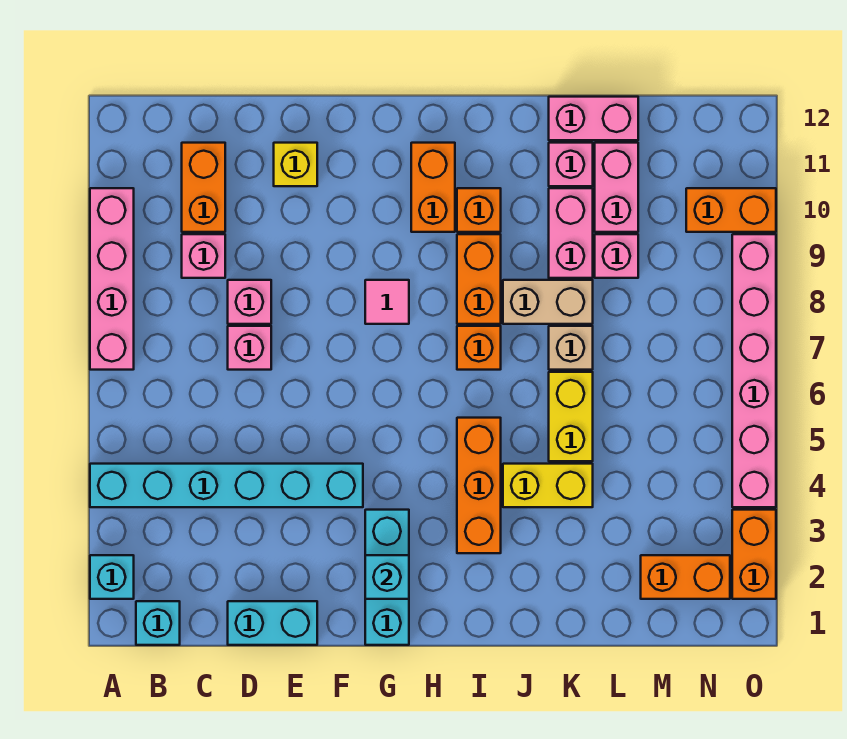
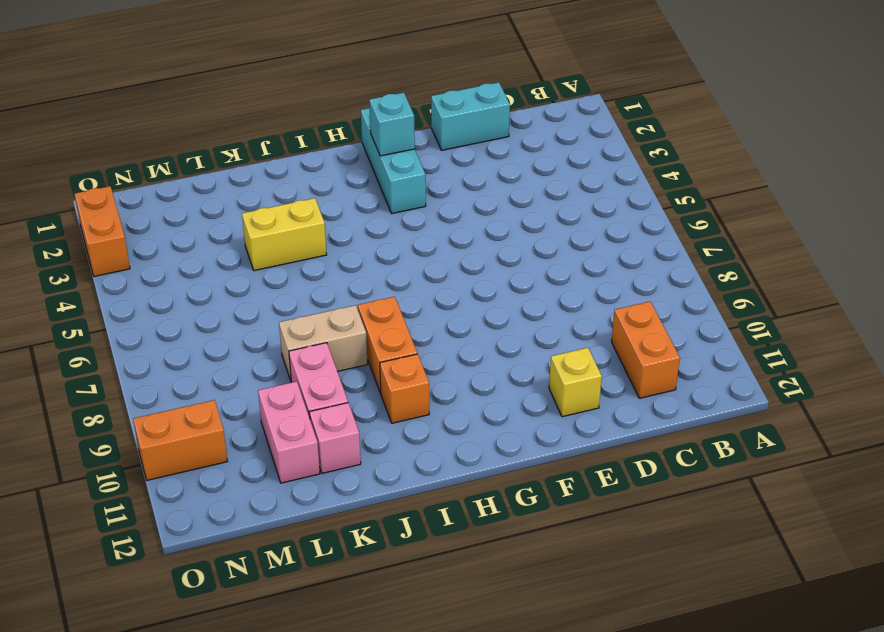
none -> cyan brick A2 level 1
none -> cyan brick A4:F4 level 1
none -> pink brick A7:A10 level 1
none -> cyan brick B1 level 1

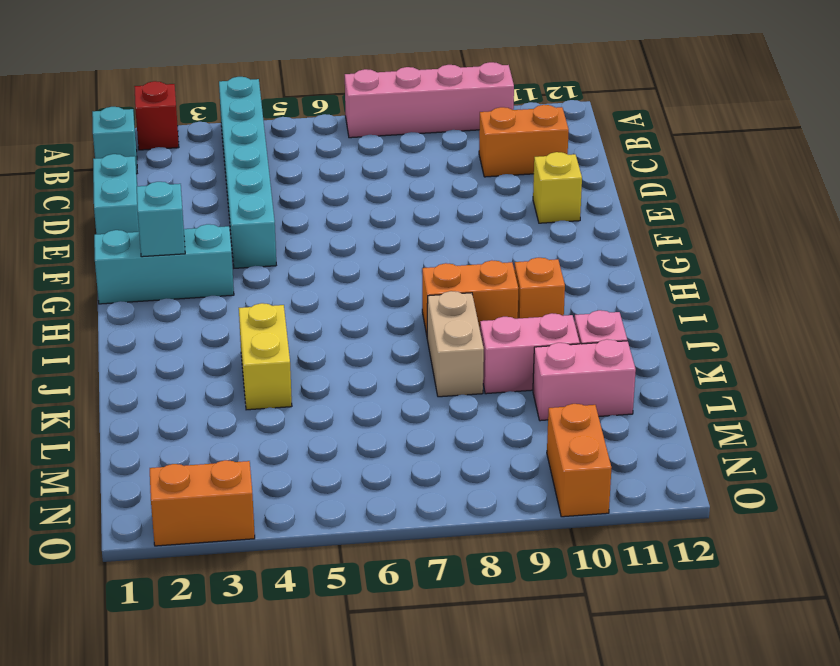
red brick A2 level 1 -> cyan brick A2 level 1
none -> pink brick C9 level 1
none -> pink brick D7 level 1
none -> pink brick D8 level 1
none -> pink tile G8 level 1

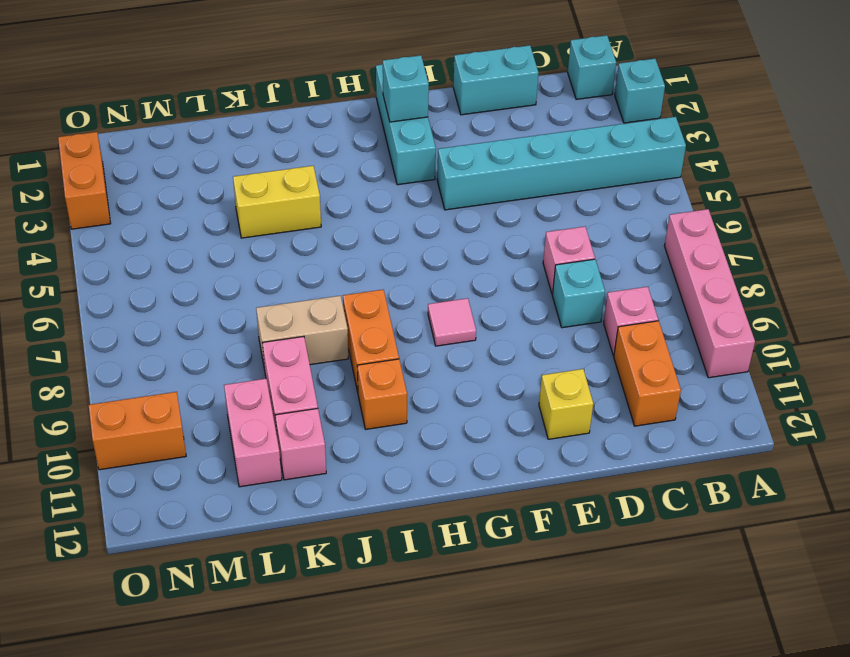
cyan brick D8 level 1 -> pink brick D8 level 1
none -> orange brick H10:H11 level 1
none -> orange brick I3:I5 level 1
none -> orange brick I7 level 1
none -> yellow brick K5:K6 level 1

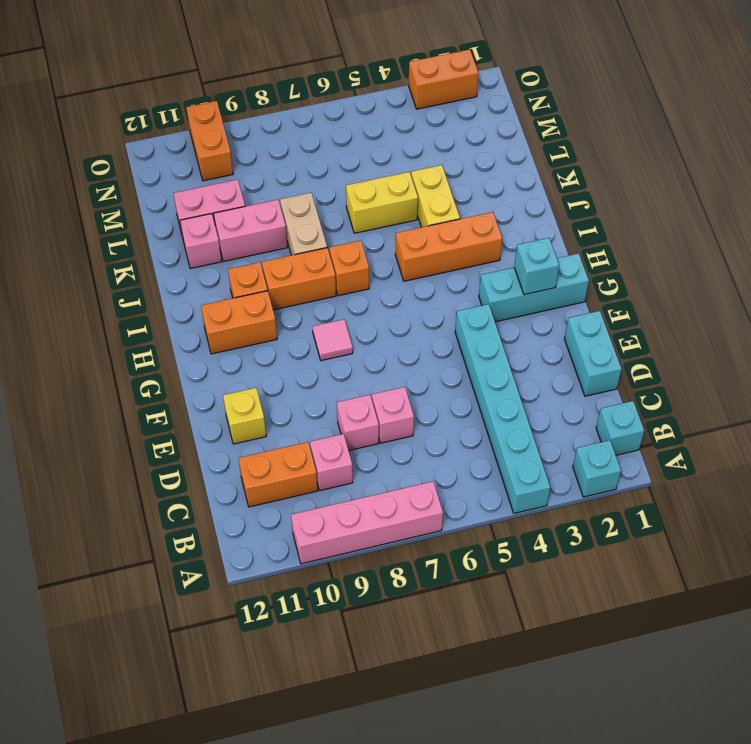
none -> tan brick K7 level 1
none -> pink brick K12:L12 level 1
none -> pink brick L9 level 1
none -> orange brick M2:N2 level 1

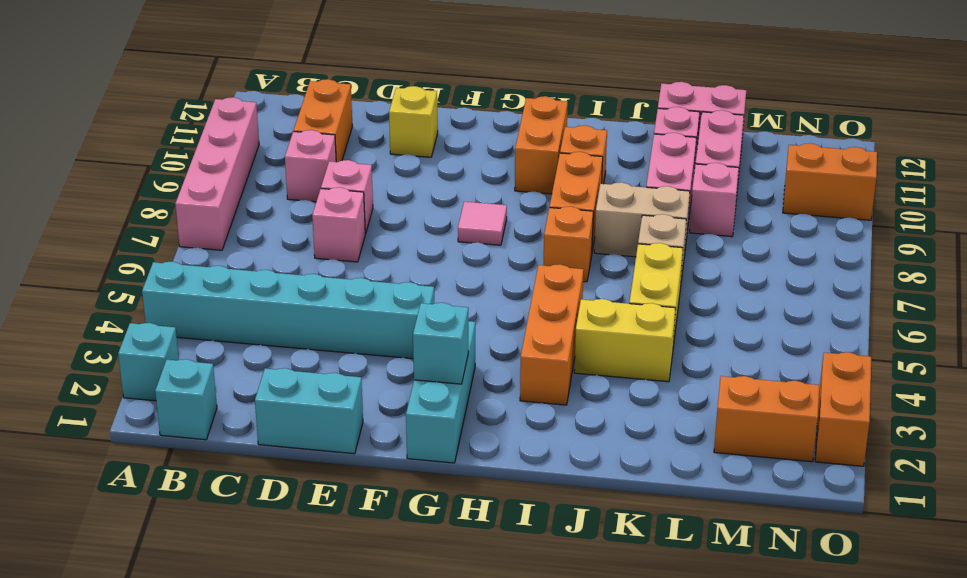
none -> pink brick O4:O9 level 1

